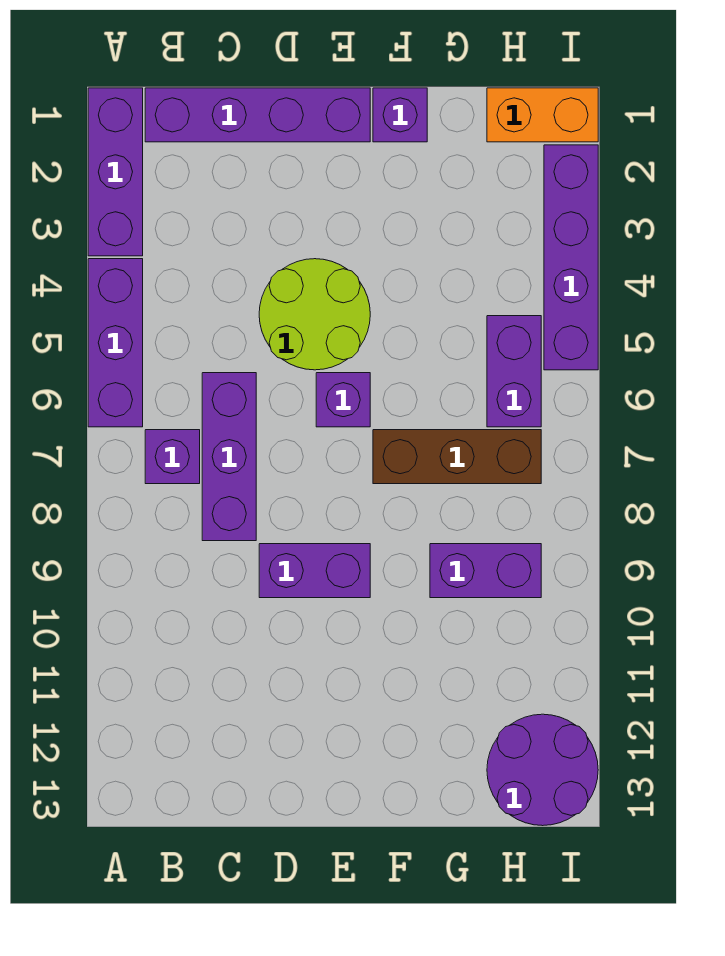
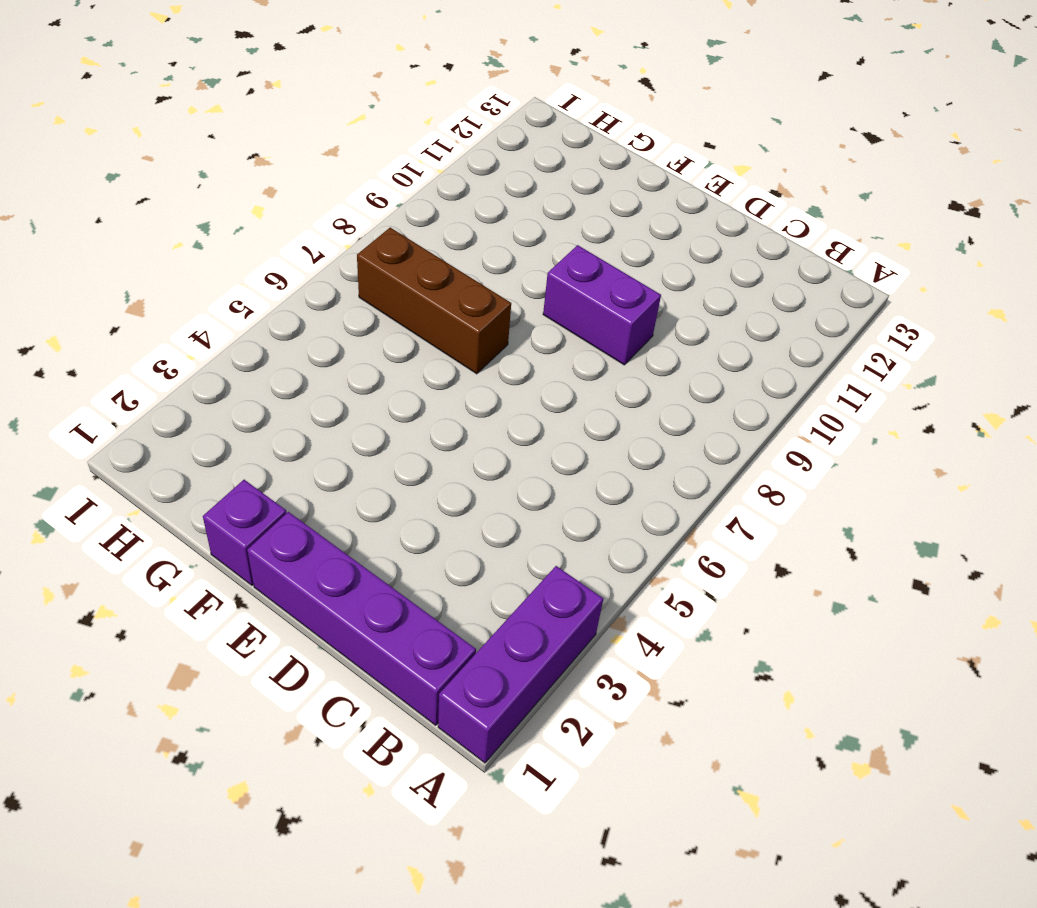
none -> purple brick A4:A6 level 1
none -> purple brick B7 level 1
none -> purple brick C6:C8 level 1

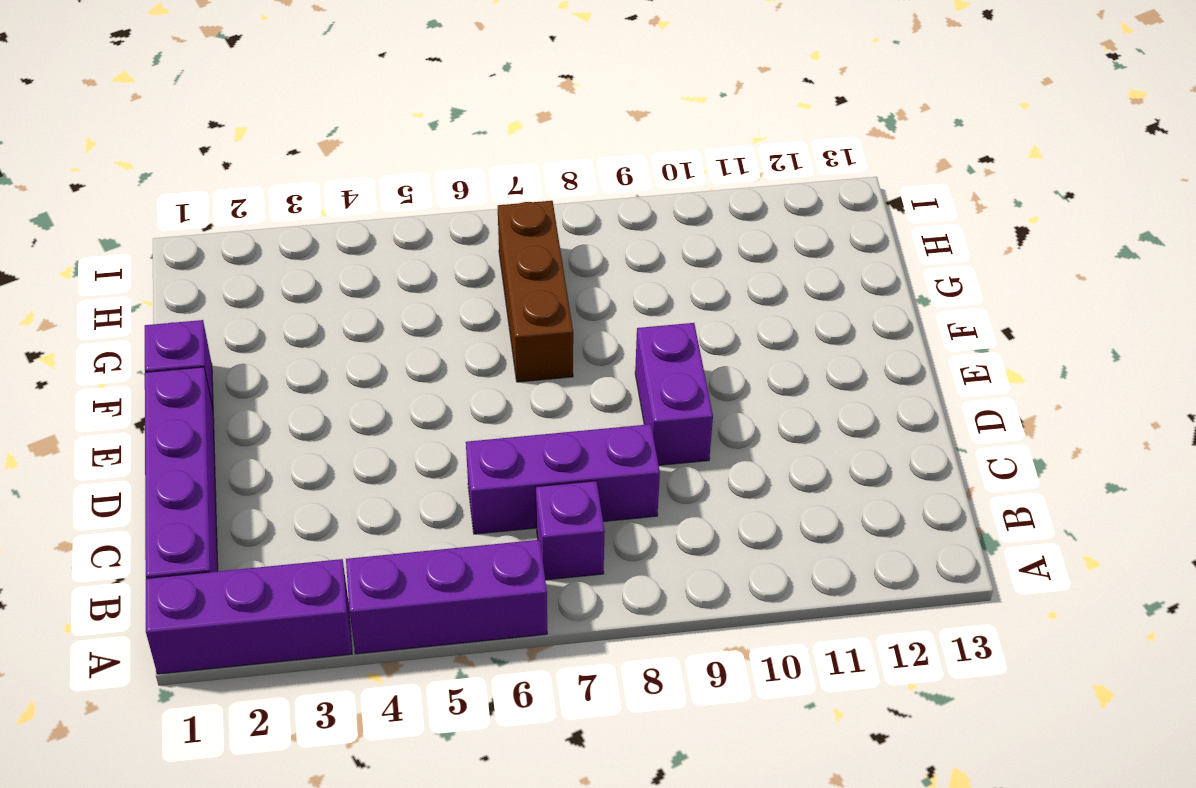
none -> lime round brick D4:E5 level 1
none -> purple brick E6 level 1
none -> purple brick G9:H9 level 1

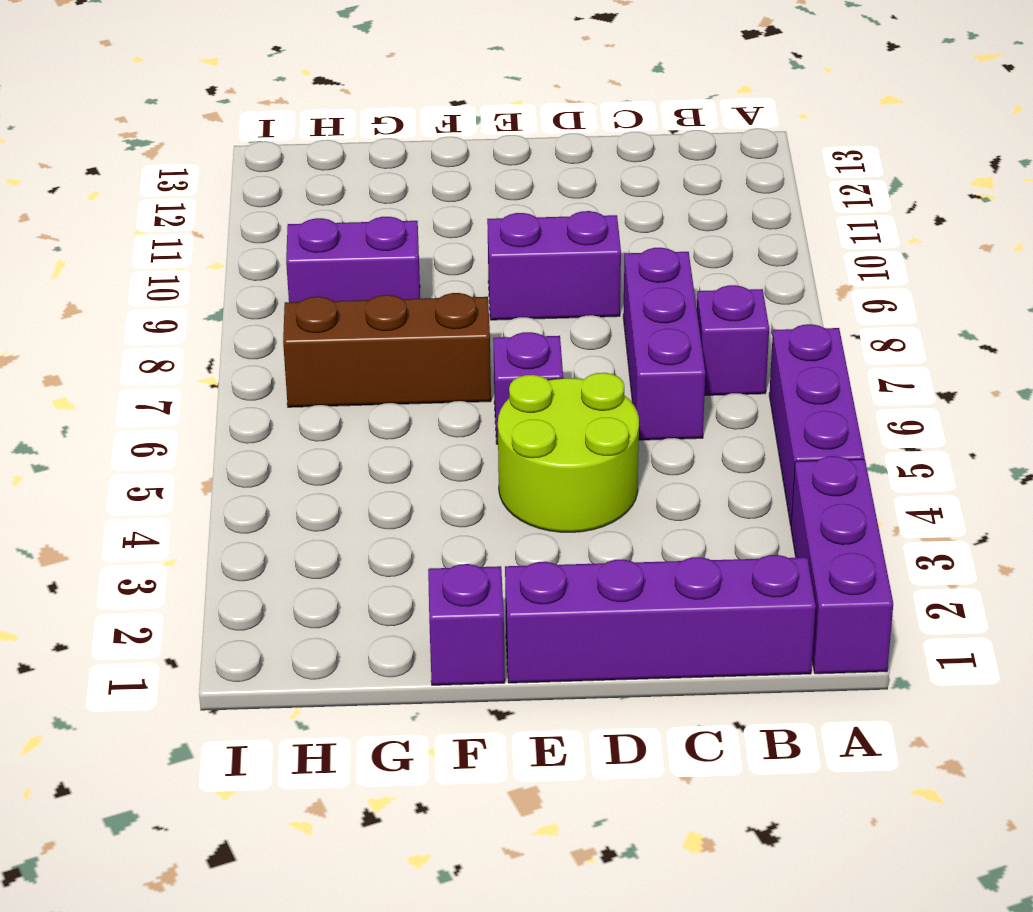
none -> orange brick H1:I1 level 1
none -> purple brick H5:H6 level 1
none -> purple round brick H12:I13 level 1

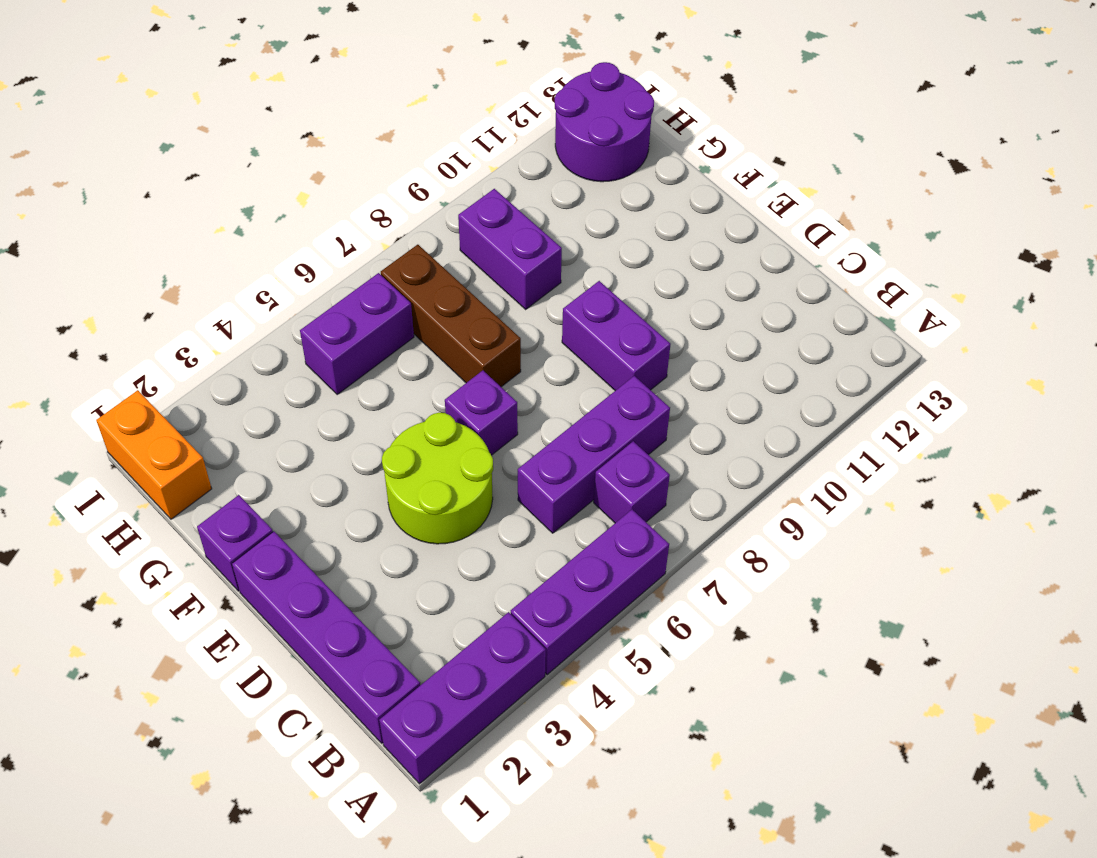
none -> purple brick I2:I5 level 1

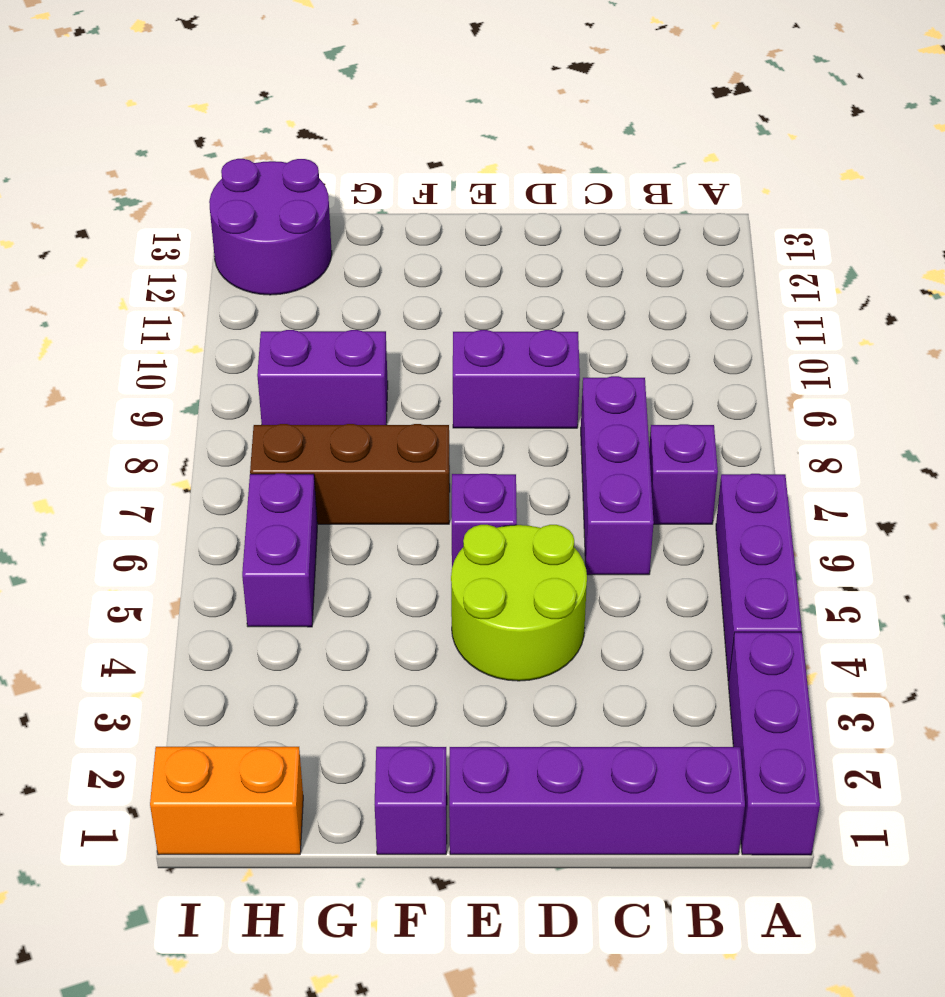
none -> purple brick I2:I5 level 1

